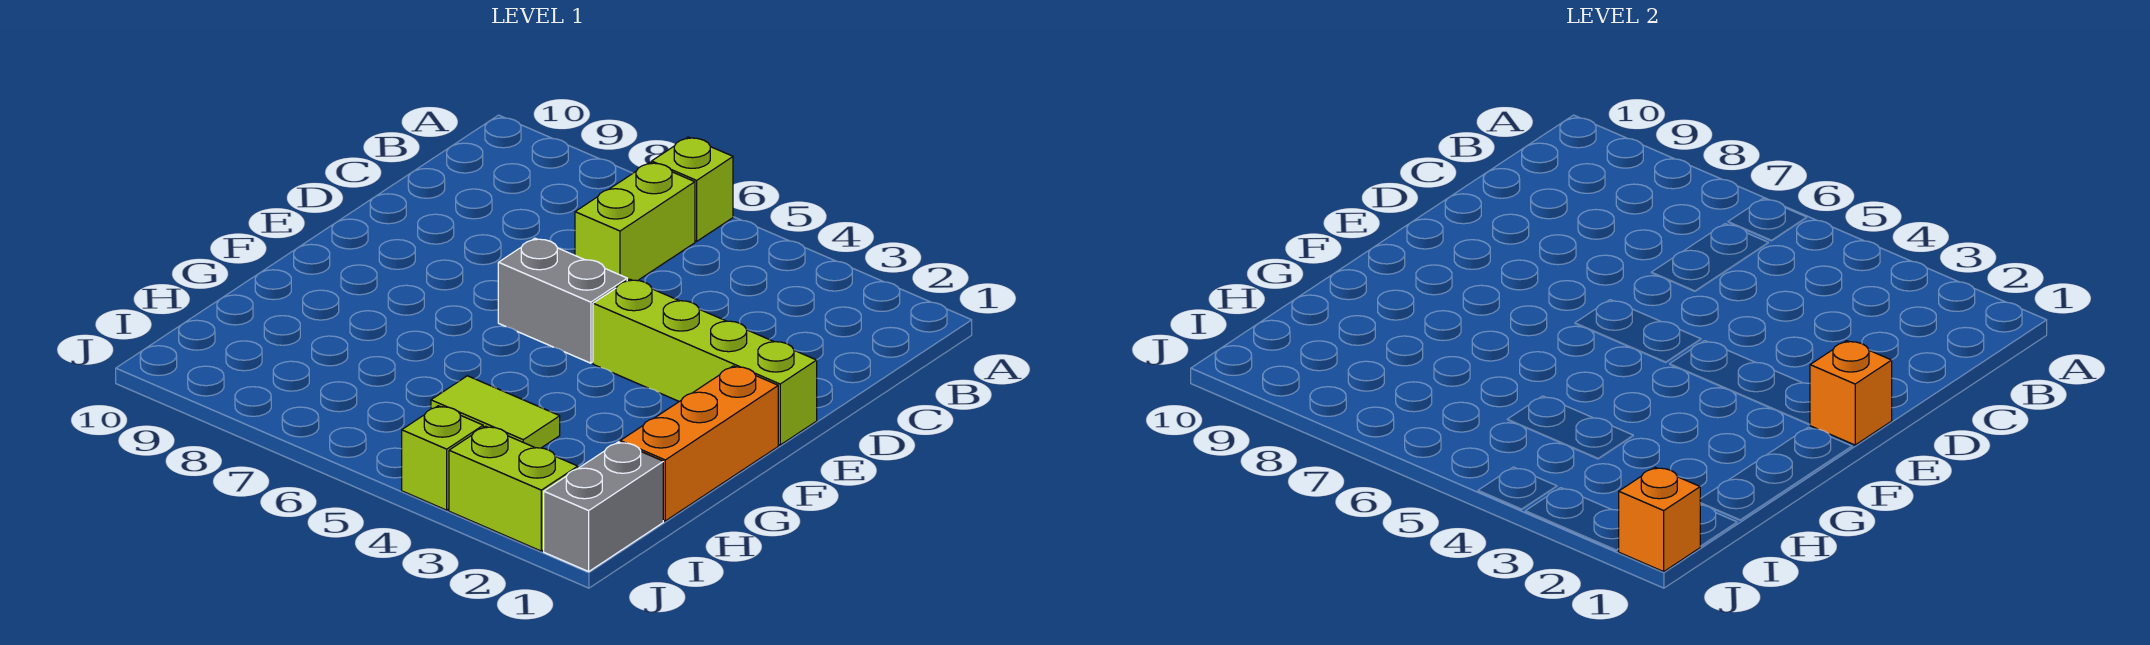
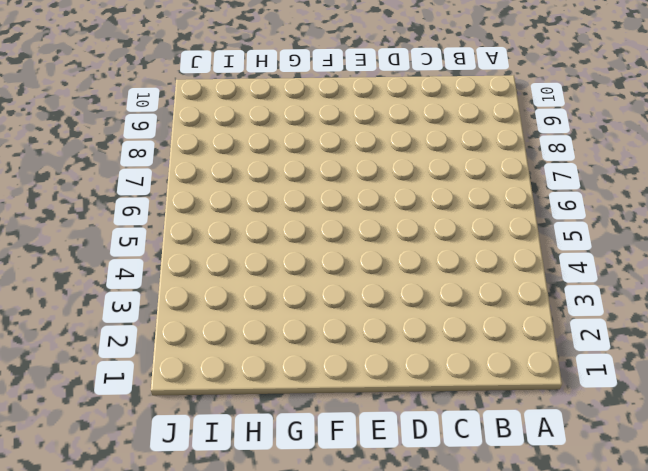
none -> lime brick A6 level 1
none -> lime brick B6:C6 level 1

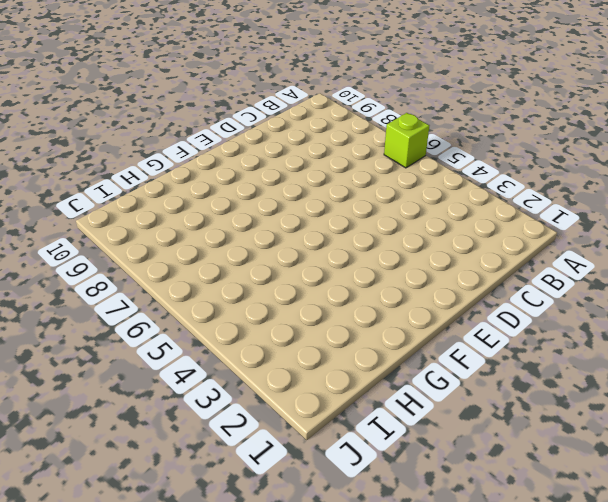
none -> lime brick B6:C6 level 1
none -> lime brick E1:E4 level 1

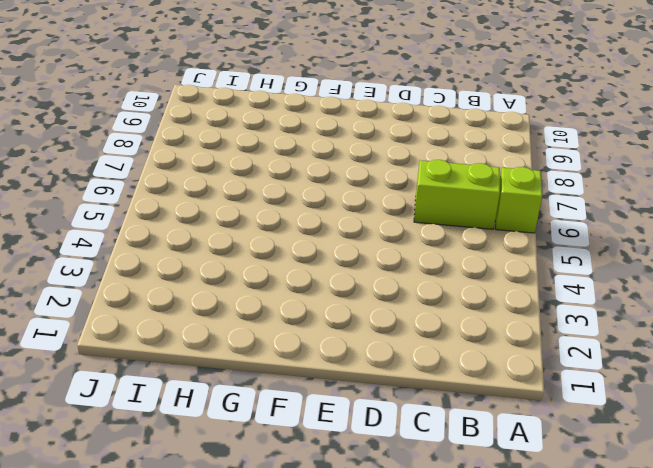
none -> lime brick E1:E4 level 1
none -> grey brick E5:E6 level 1

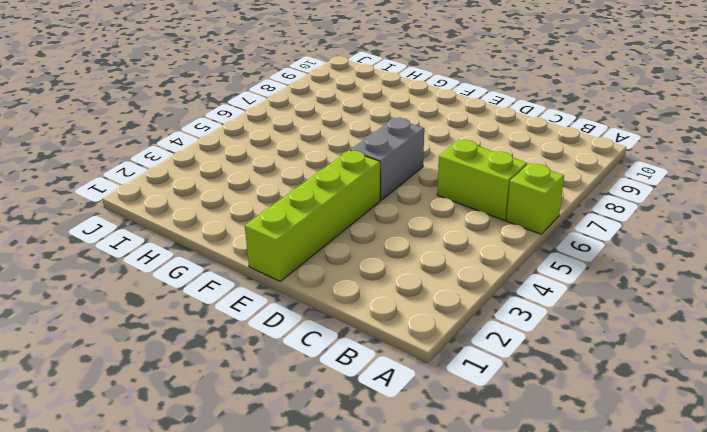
none -> orange brick F1:H1 level 1
none -> lime tile H4:H5 level 1

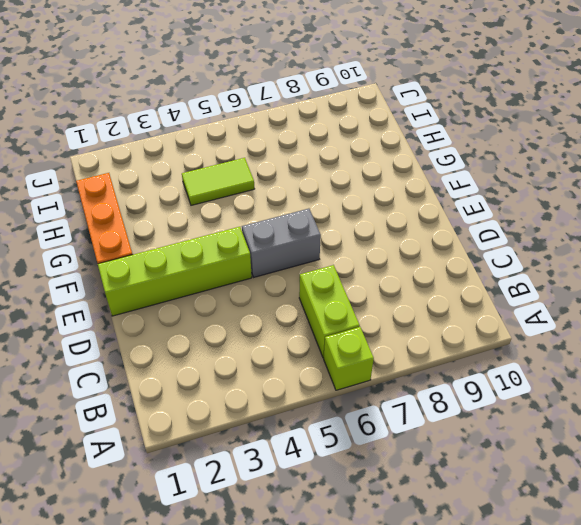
none -> grey brick I1:J1 level 1
none -> lime brick J2:J3 level 1

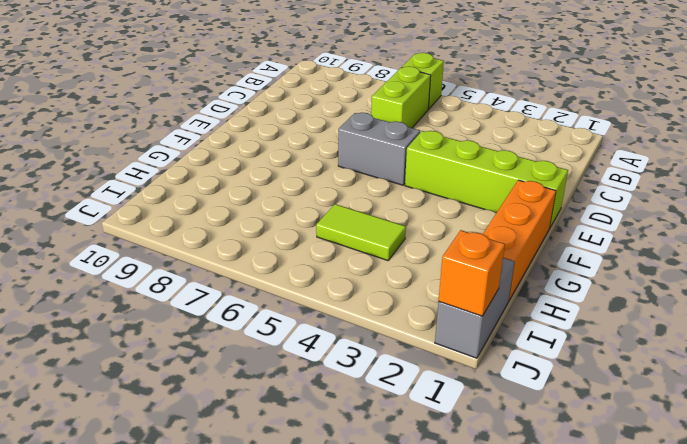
none -> lime brick J2:J3 level 1
none -> lime brick J4 level 1

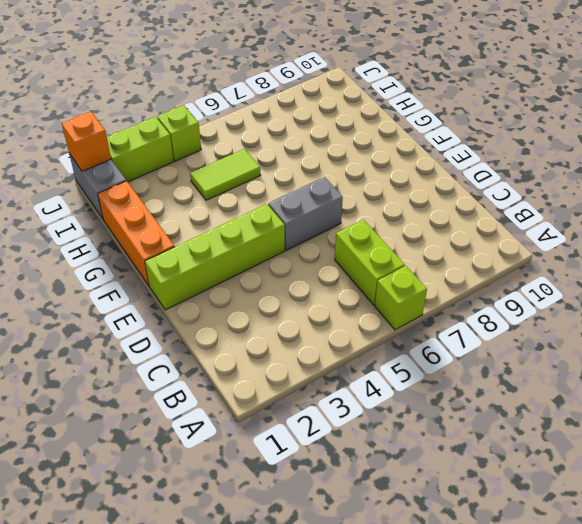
none -> orange brick E1 level 2

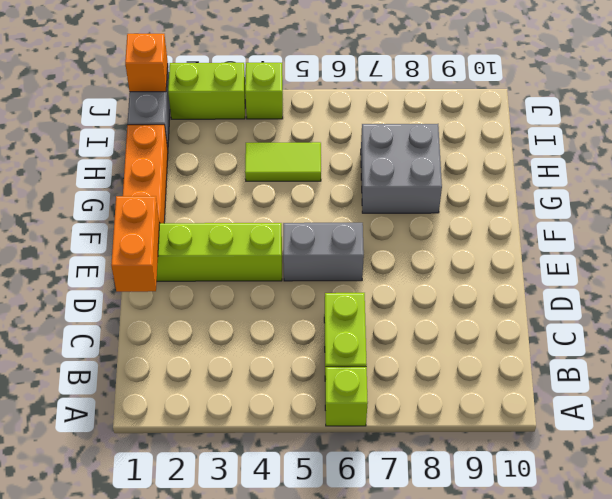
orange brick D1:E1 level 2 -> orange brick E1 level 2
grey brick G7:H8 level 1 -> none

